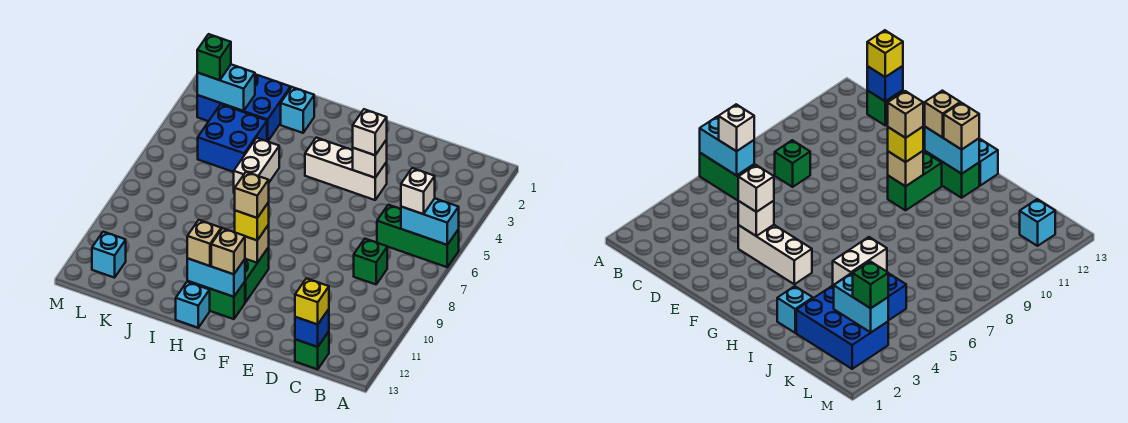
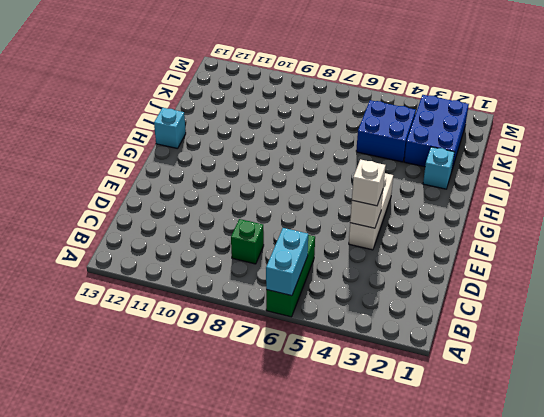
none -> green brick C13 level 1
none -> green brick G10:G11 level 1
none -> green brick G12:H12 level 1

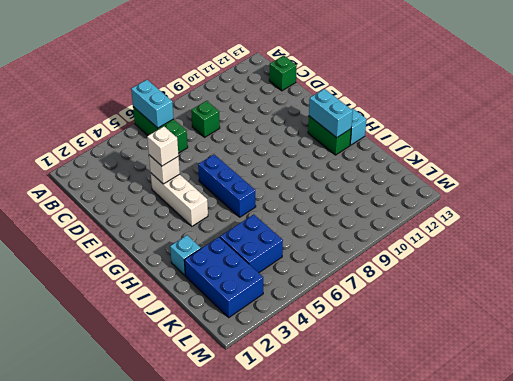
blue brick F6:H6 level 1 -> none
none -> green brick G10:G11 level 1
none -> white brick I5:I6 level 1
none -> cyan brick L12 level 1

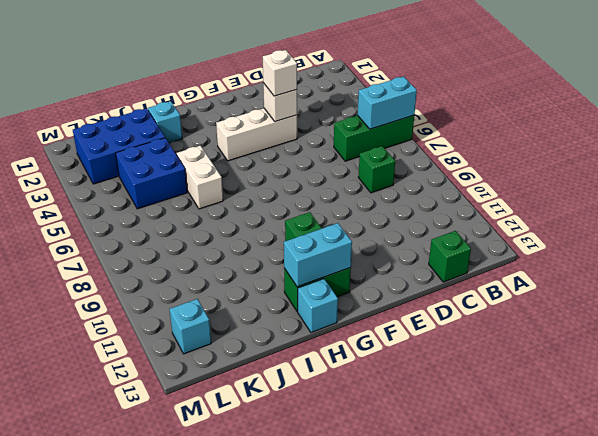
none -> blue brick C13 level 2
none -> tan brick G10 level 2
none -> cyan brick K3:L3 level 2

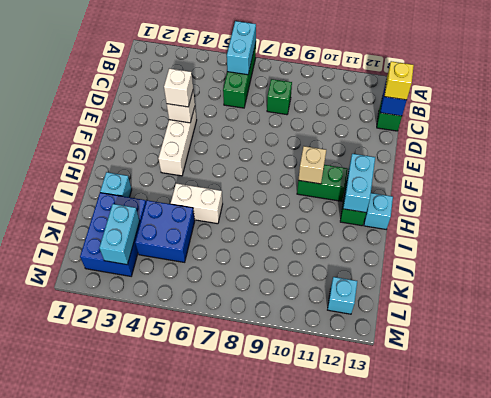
none -> white brick B6 level 3
none -> yellow brick G10 level 3
none -> tan brick G12 level 3

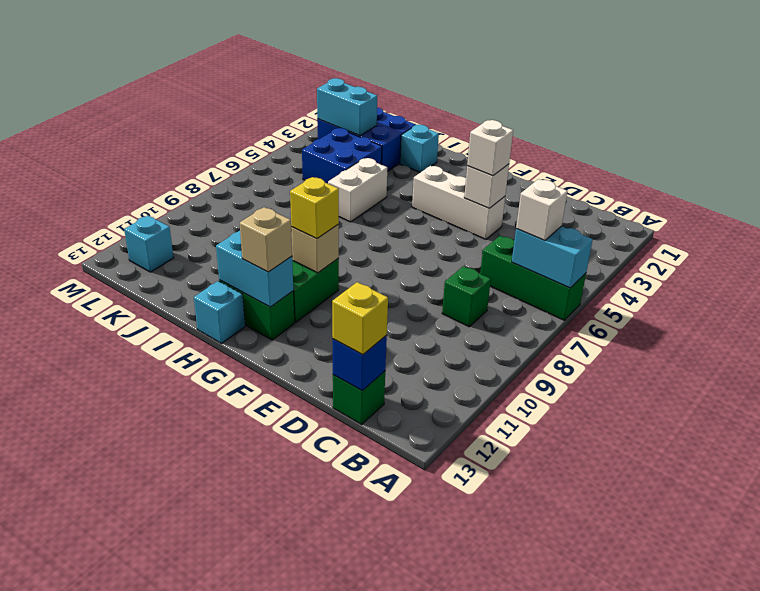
none -> tan brick H12 level 3
none -> green brick L3 level 3
none -> tan brick G10 level 4

